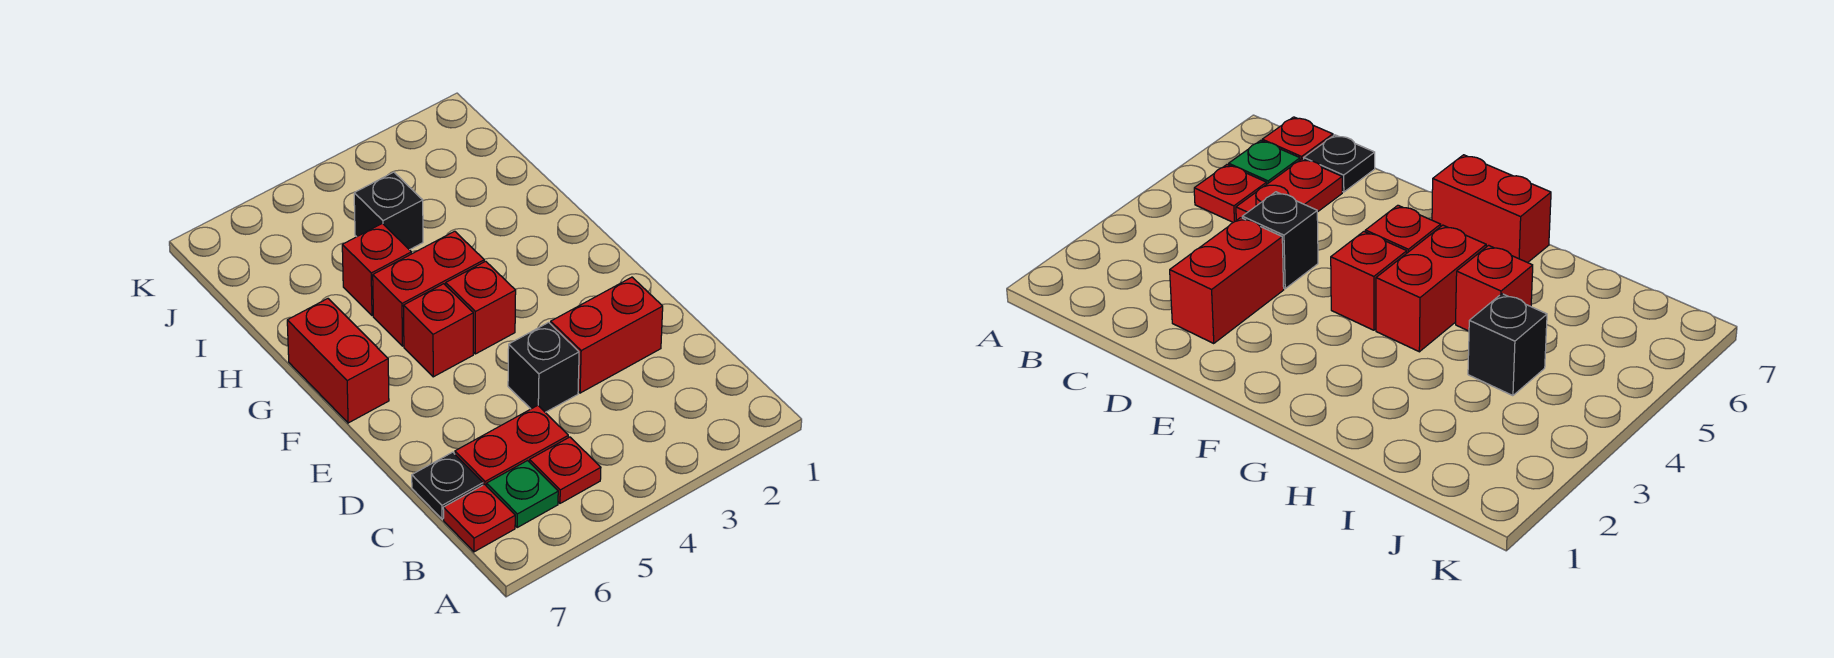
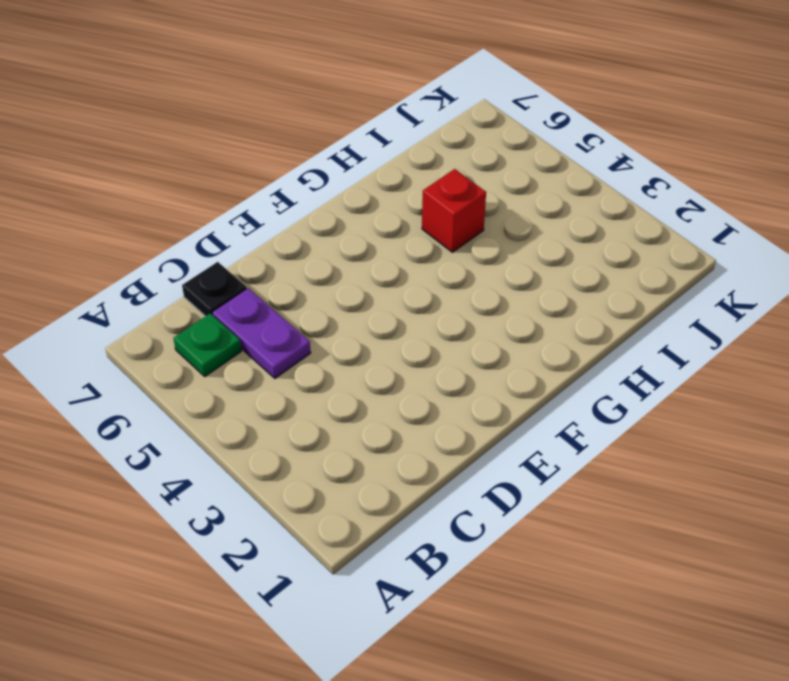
purple plate C5:C6 level 1 -> red plate C5:C6 level 1
none -> red plate B5 level 1
none -> red plate B7 level 1
none -> red brick D2:D3 level 1

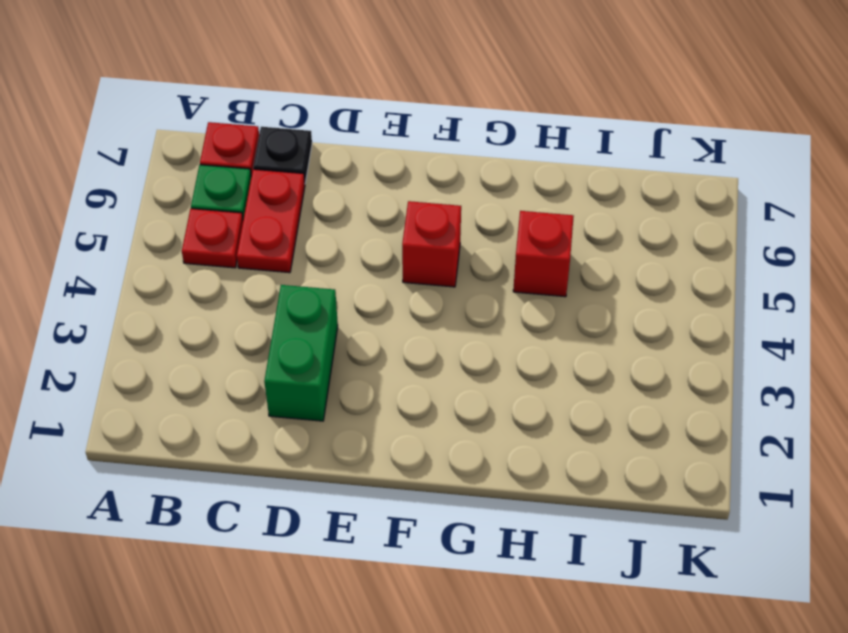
green brick D2:D3 level 1 -> red brick D2:D3 level 1
none -> black brick D4 level 1
none -> red brick F4 level 1
none -> red brick F7:G7 level 1

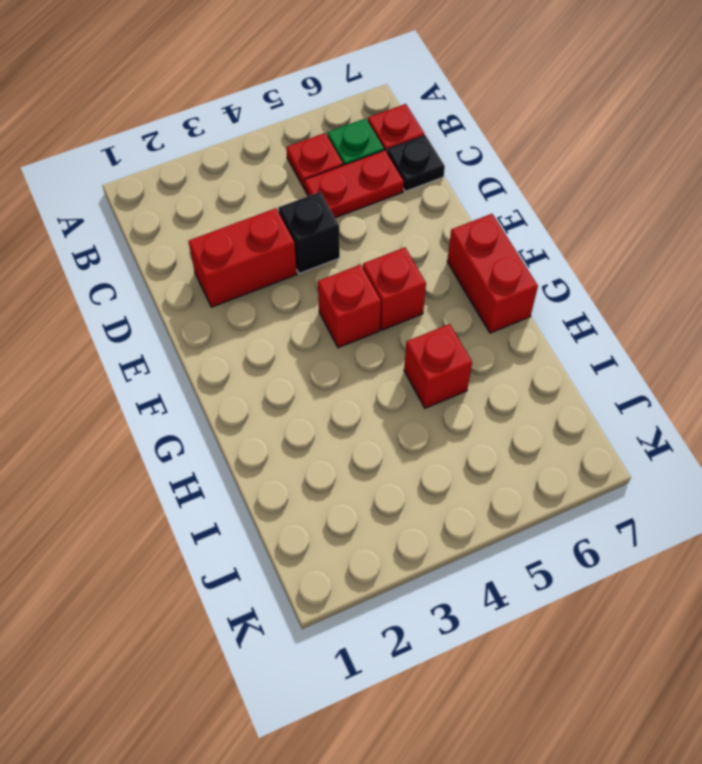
none -> red brick G4:G5 level 1
none -> black brick I4 level 1

